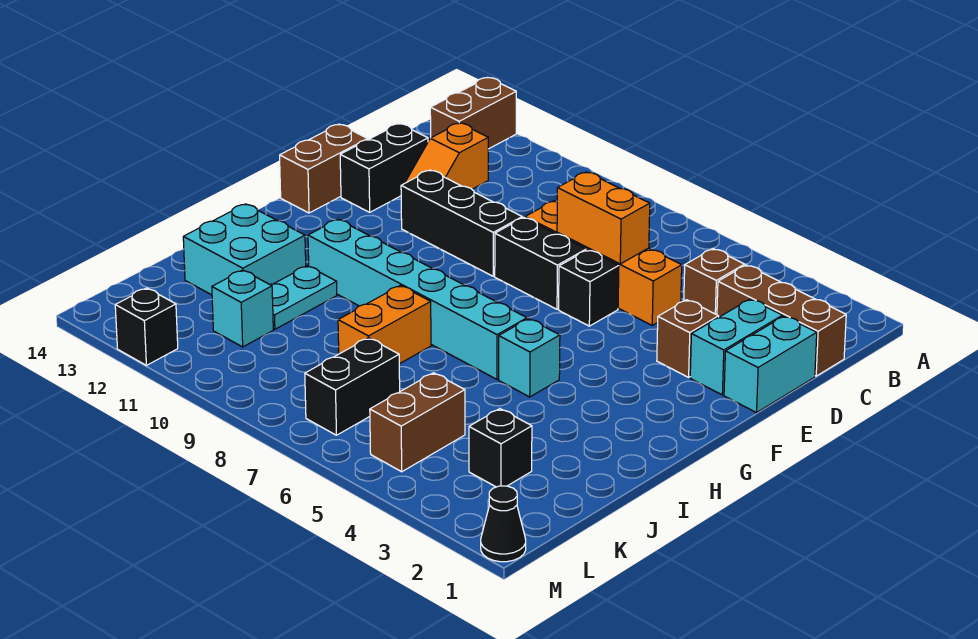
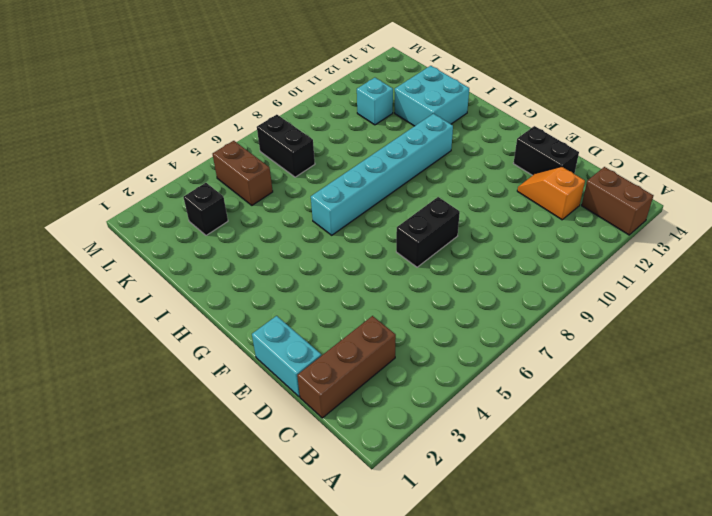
none -> brown brick C4 level 1
none -> cyan brick D2:E2 level 1
none -> orange brick D5:D8 level 1

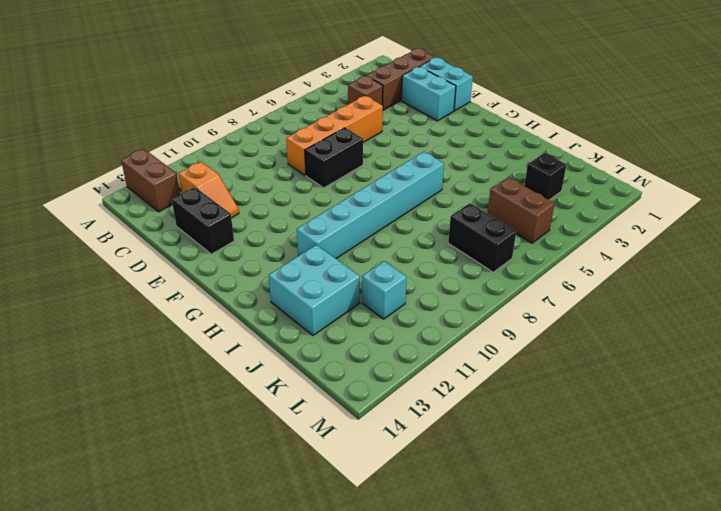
none -> brown brick E3 level 1
none -> black brick E6 level 1
none -> black brick E9:E11 level 1

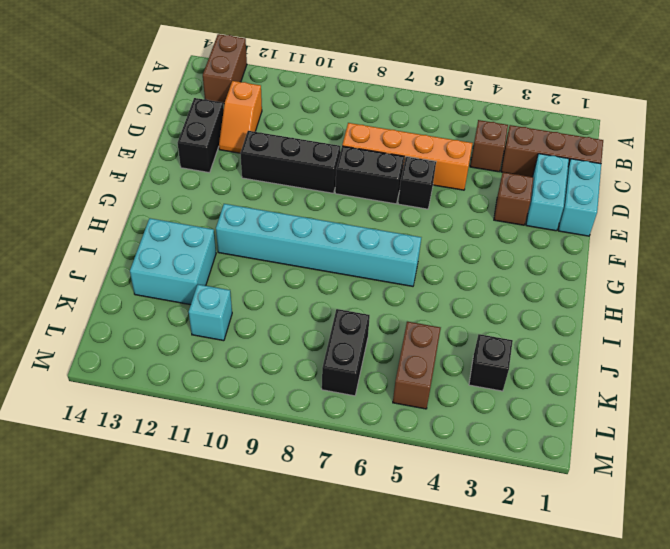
none -> brown brick E14:F14 level 1
none -> cyan brick H5 level 1
none -> orange brick I8:J8 level 1

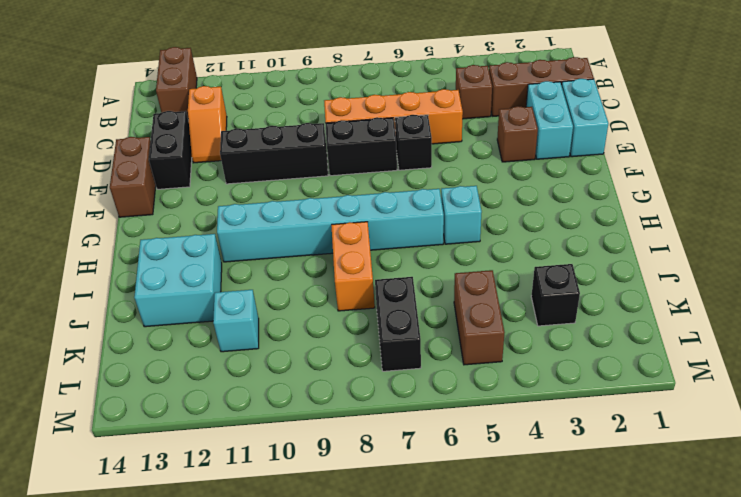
none -> cyan plate I11:J11 level 1
none -> black cone M1 level 1
none -> black brick M12 level 1

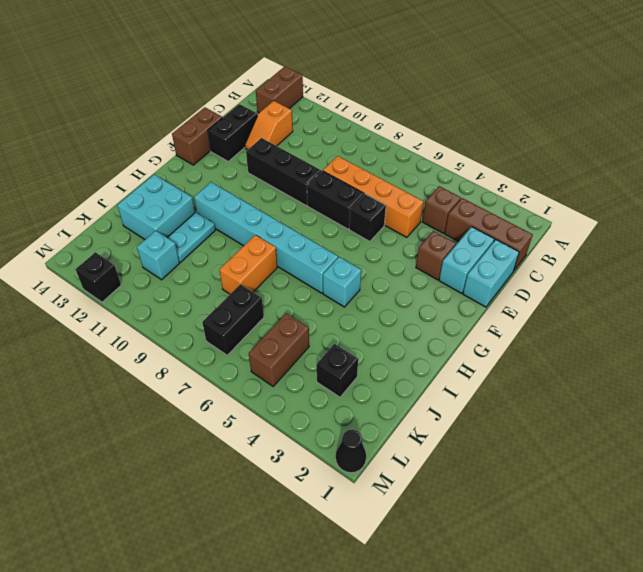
none -> orange brick D6:D7 level 2

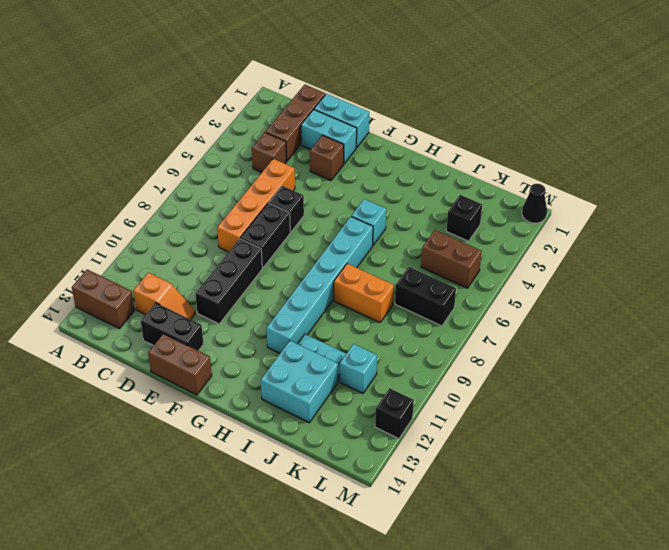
none -> orange brick D6:D7 level 2

